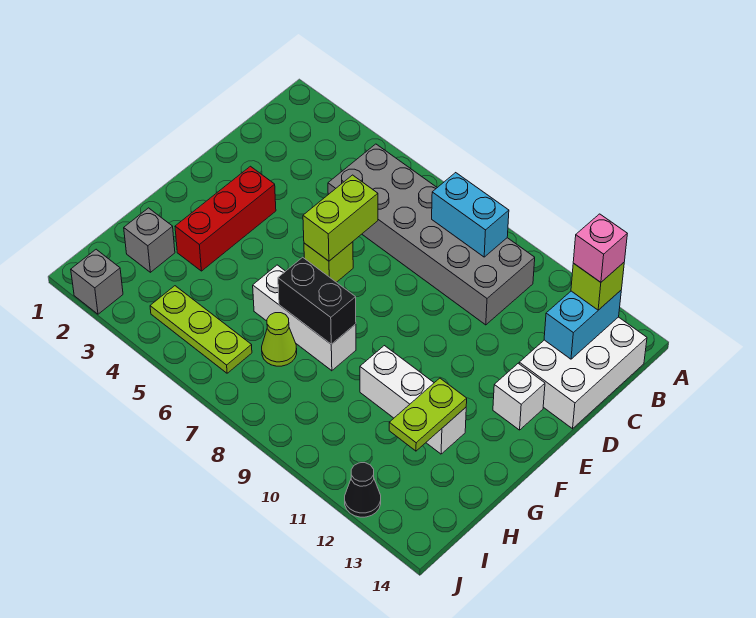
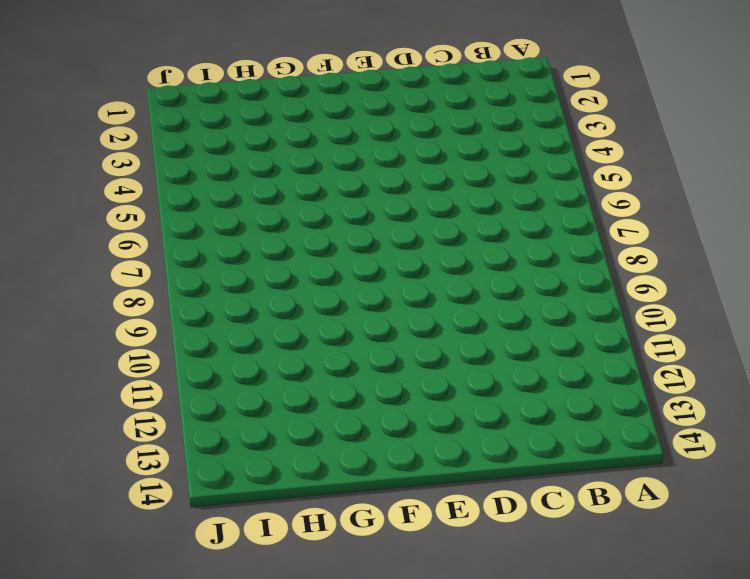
none -> grey brick B5:C10 level 1
none -> white brick B13:D14 level 1
none -> red brick E3:G3 level 1

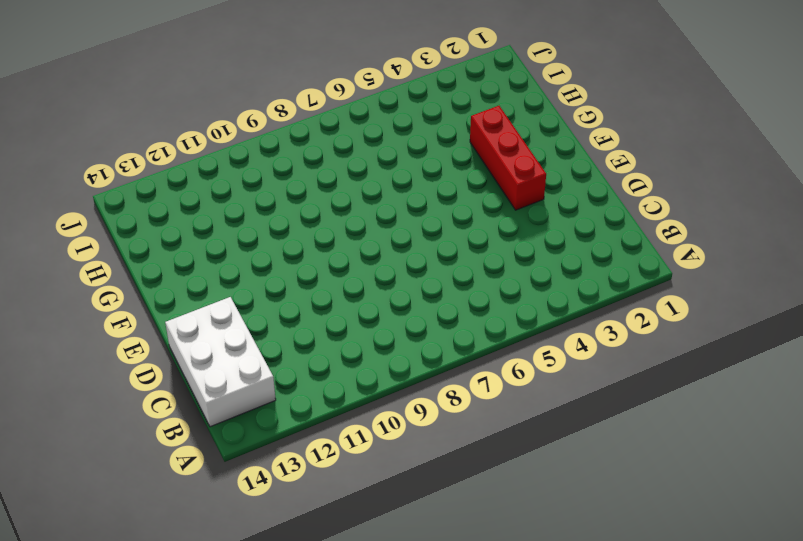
none -> grey brick B5:C10 level 1
none -> lime brick E6 level 1
none -> white brick E13 level 1

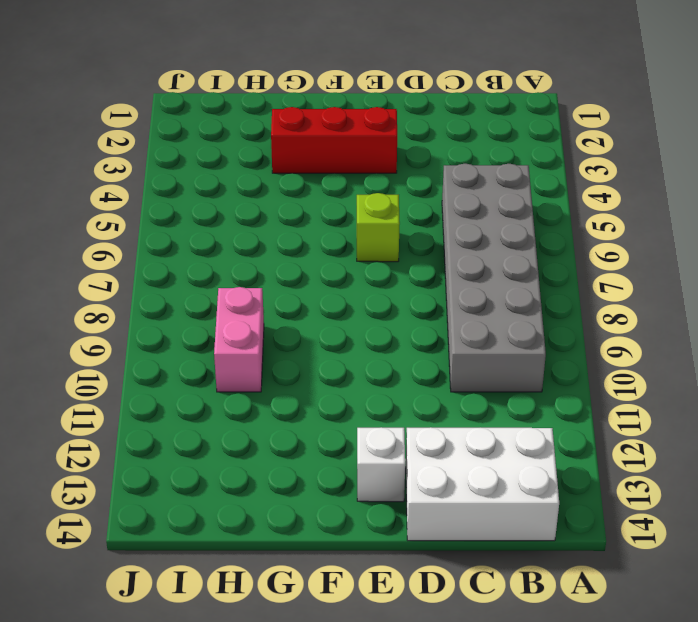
pink brick H9:H10 level 1 -> none
none -> white brick G6:G8 level 1
none -> white brick G10:G12 level 1
none -> grey brick H2 level 1

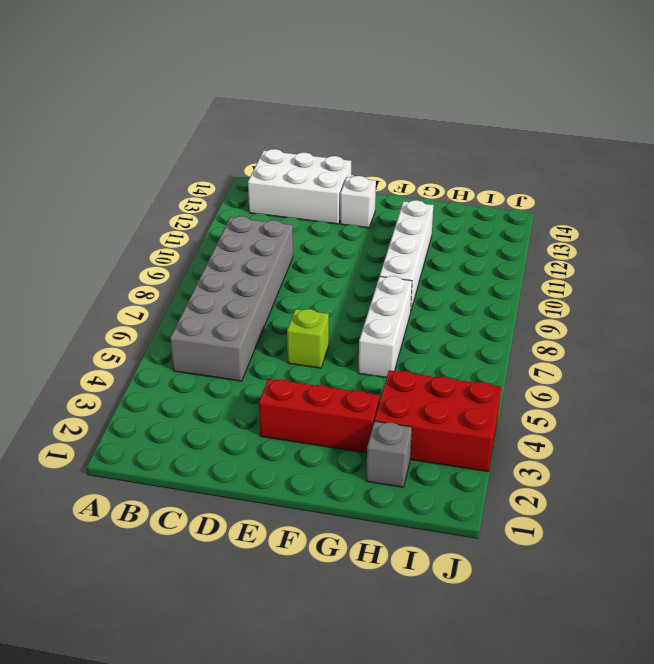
white brick G9:G12 level 1 -> white brick G10:G12 level 1
red brick H3:J4 level 1 -> lime plate I4:I6 level 1
none -> lime cone H7 level 1
none -> grey brick J2 level 1
none -> black cone J12 level 1

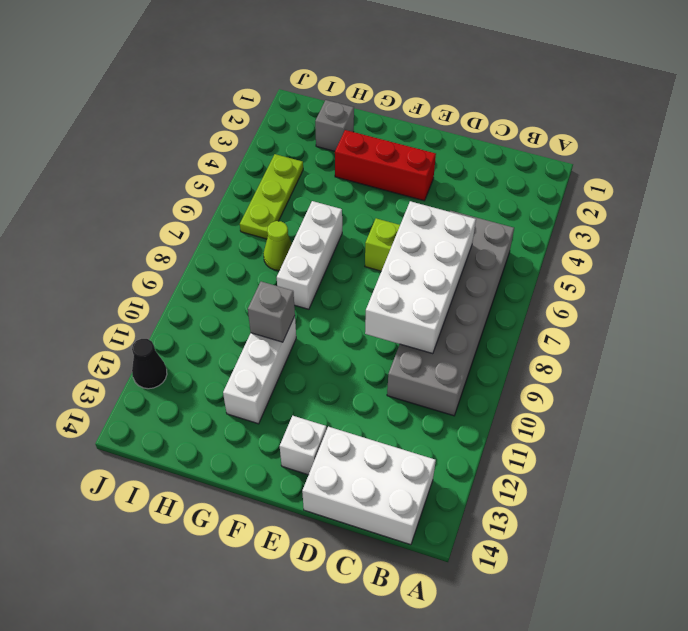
white brick C6:D9 level 2 -> lime brick D6:E6 level 2
grey brick G10 level 2 -> grey brick J2 level 1
none -> cyan brick B8:B9 level 2
none -> cyan brick B13:C13 level 2
none -> black brick G7:G8 level 2

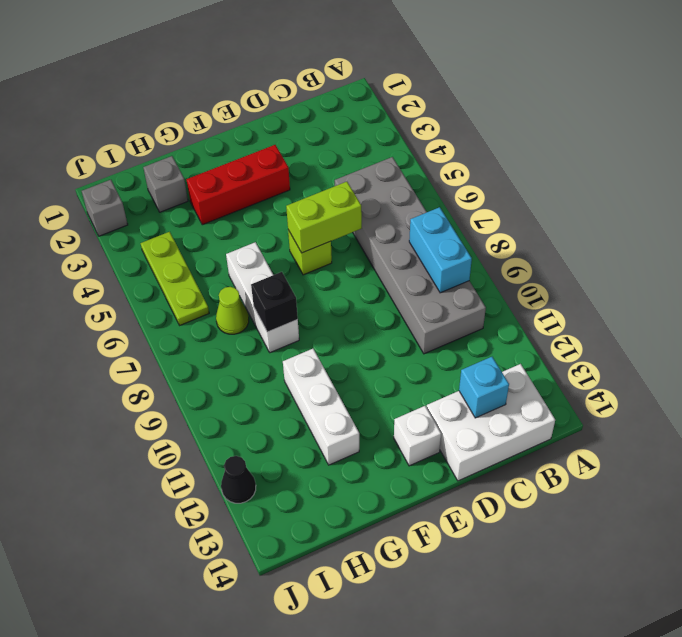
cyan brick C13 level 2 -> cyan brick B13:C13 level 2
black brick G8 level 2 -> black brick G7:G8 level 2
none -> lime plate G12:H12 level 2
none -> lime brick B13 level 3
none -> pink brick B13 level 4

